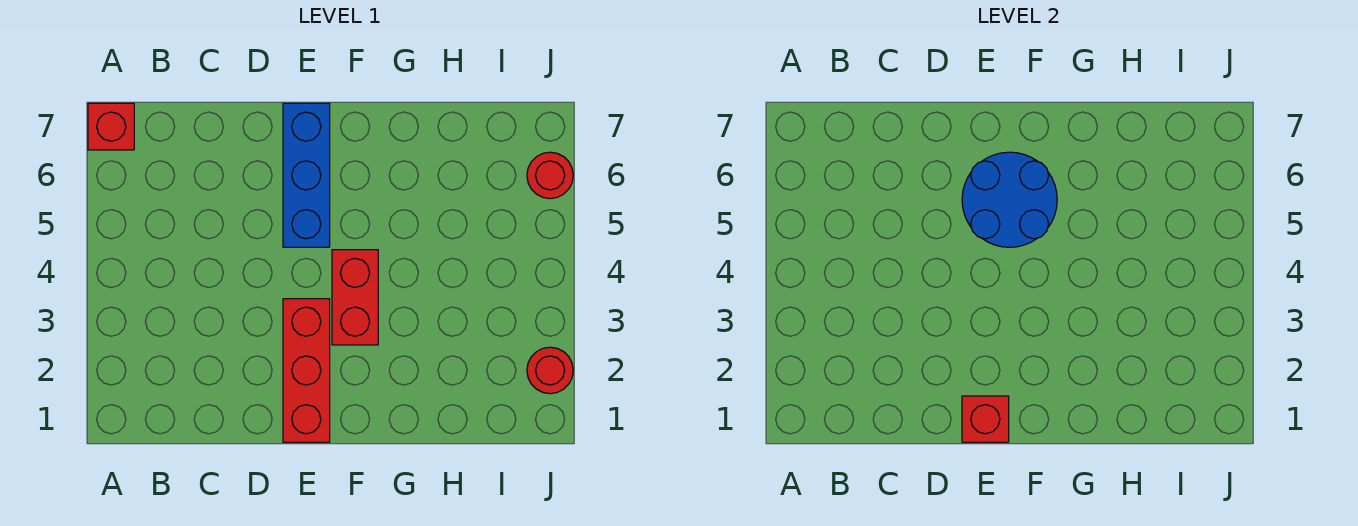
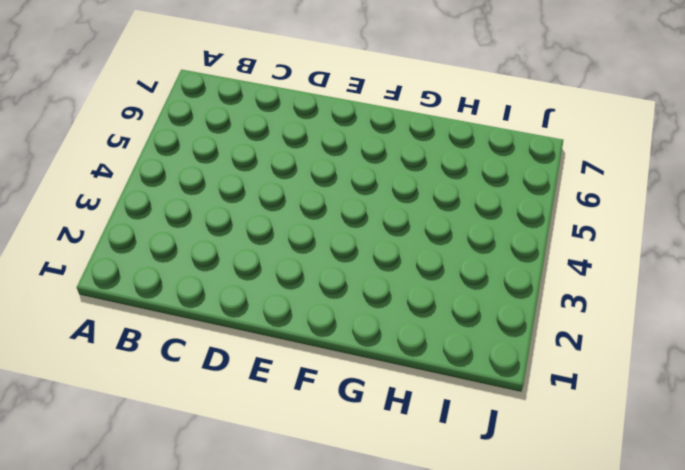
none -> red brick A7 level 1
none -> red brick E1:E3 level 1

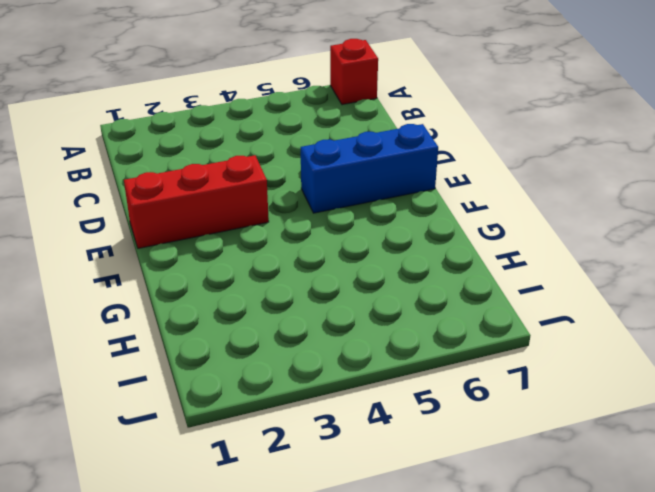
none -> red brick F3:F4 level 1
none -> red round brick J2 level 1

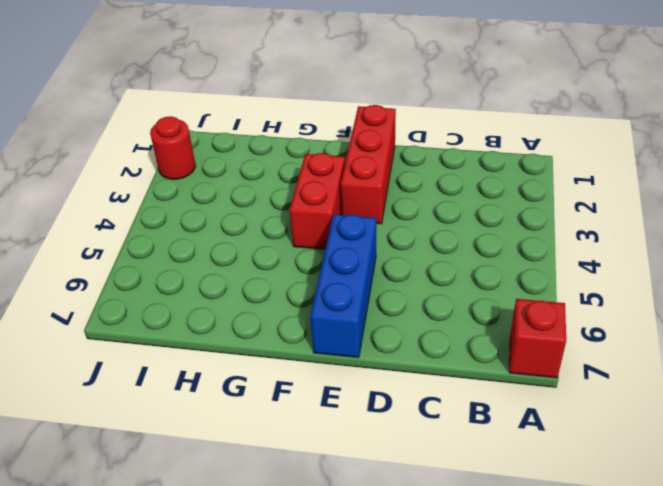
none -> red round brick J6 level 1
none -> red brick E1 level 2

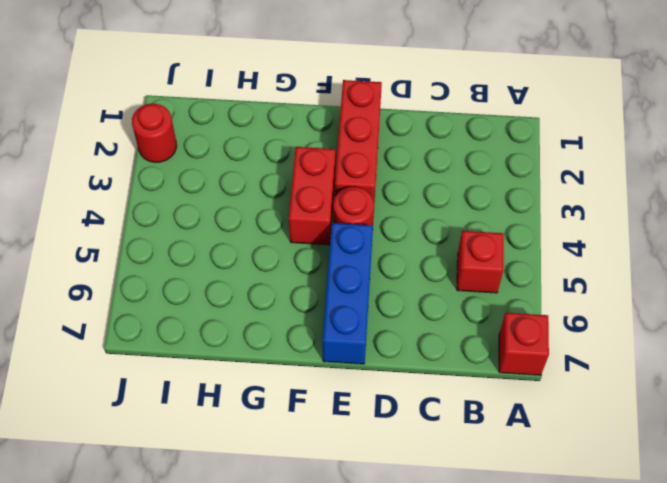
red brick B5 level 1 -> red brick E1 level 2
red round brick E4 level 1 -> red round brick J6 level 1
none -> blue round brick E5:F6 level 2

